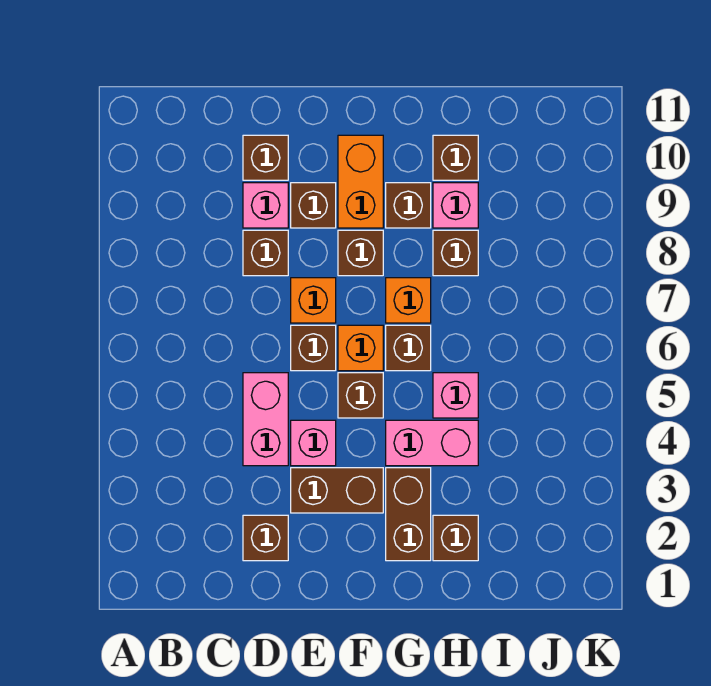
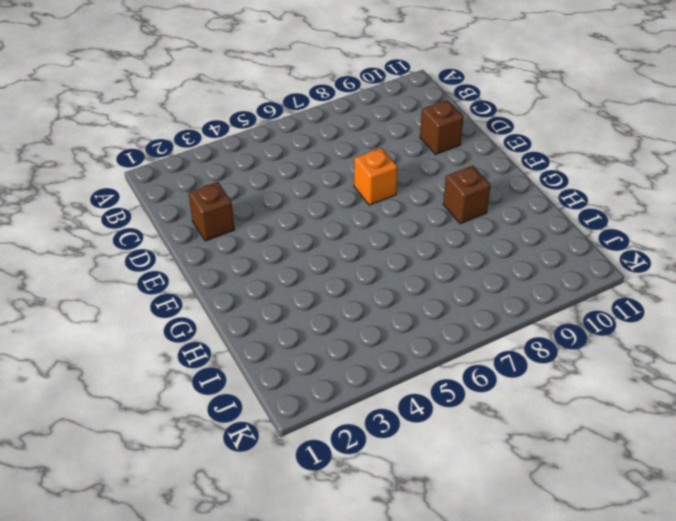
none -> pink brick D4:D5 level 1
none -> brown brick D8 level 1
none -> pink brick D9 level 1

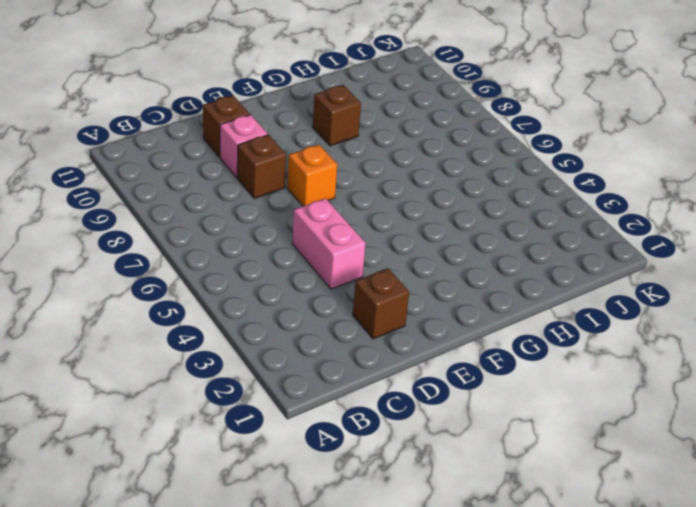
none -> brown brick E3:F3 level 1
none -> pink brick E4 level 1
none -> brown brick E6 level 1

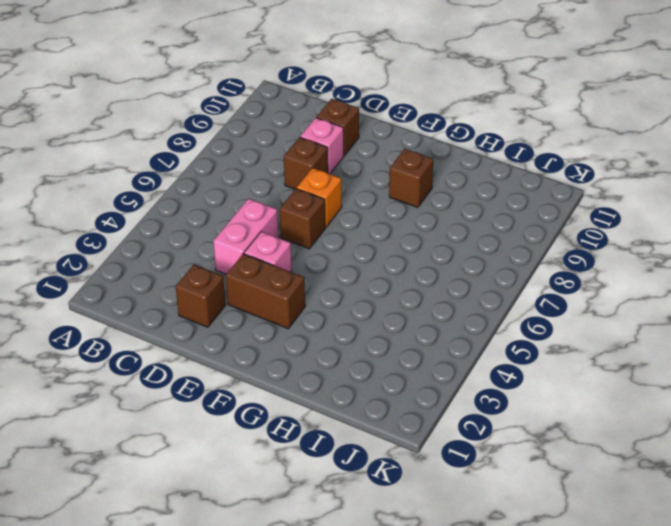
none -> brown brick E9 level 1
none -> brown brick F5 level 1
none -> orange brick F6 level 1

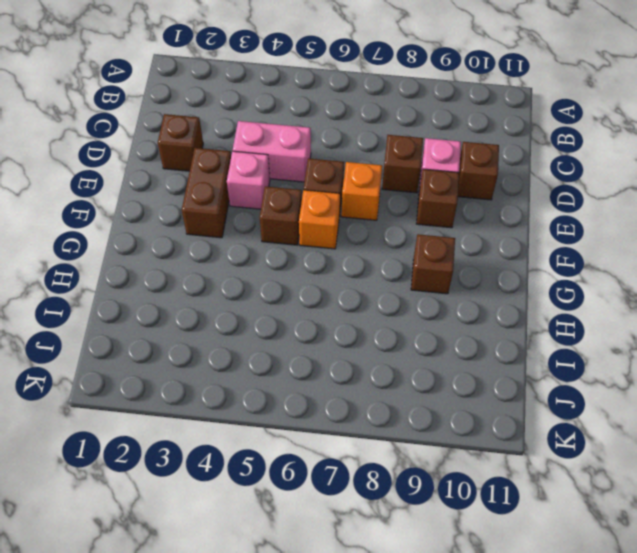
none -> brown brick F8 level 1
none -> orange brick F9:F10 level 1
none -> brown brick G2:G3 level 1

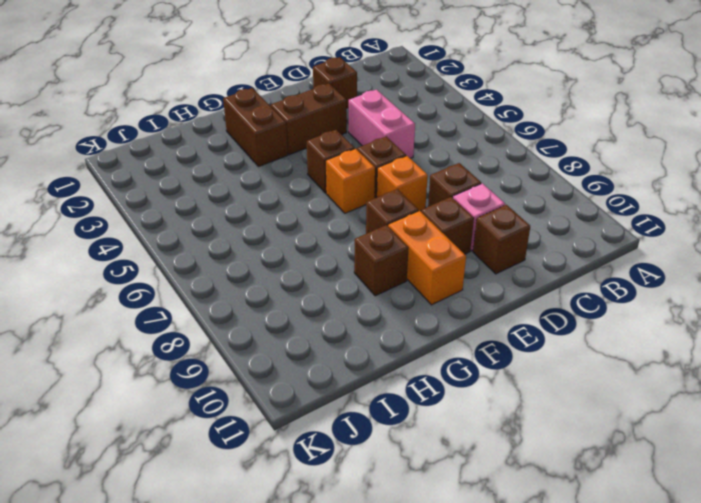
none -> pink brick E4 level 1
none -> pink brick G4:H4 level 1
none -> brown brick G6 level 1

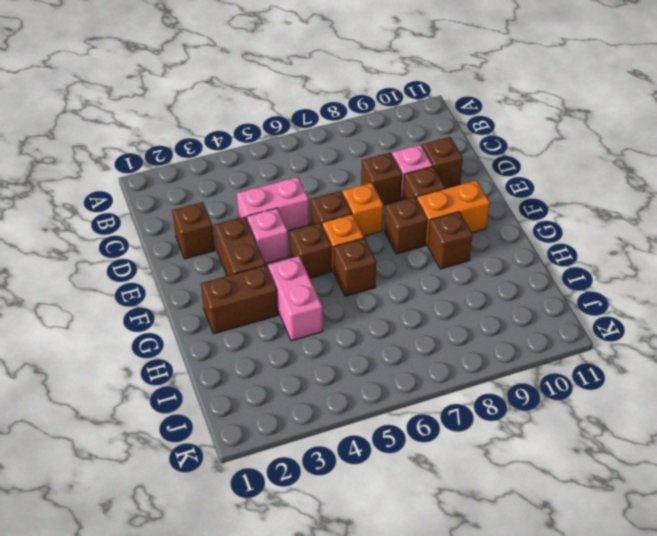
none -> orange brick G7 level 1
none -> brown brick H2 level 1
none -> pink brick H5 level 1

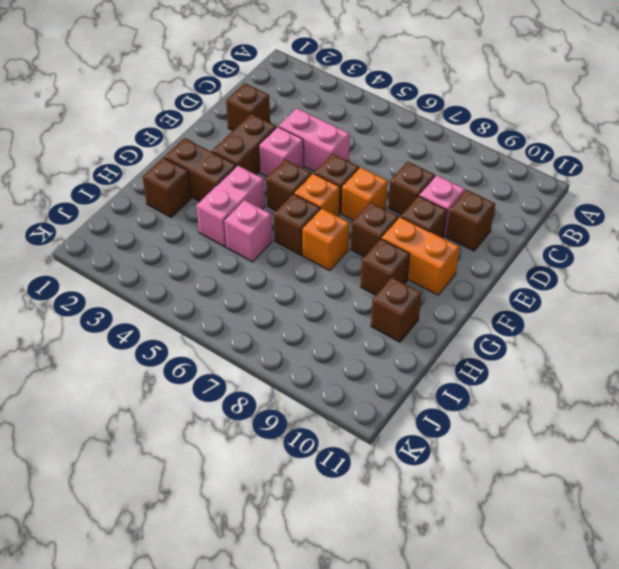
none -> brown brick H8 level 1
none -> pink brick H9 level 1

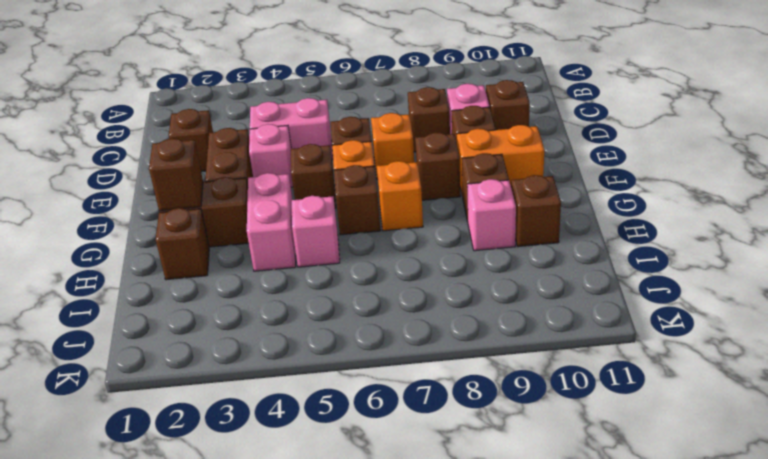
brown brick G2 level 2 -> brown brick H8 level 1

